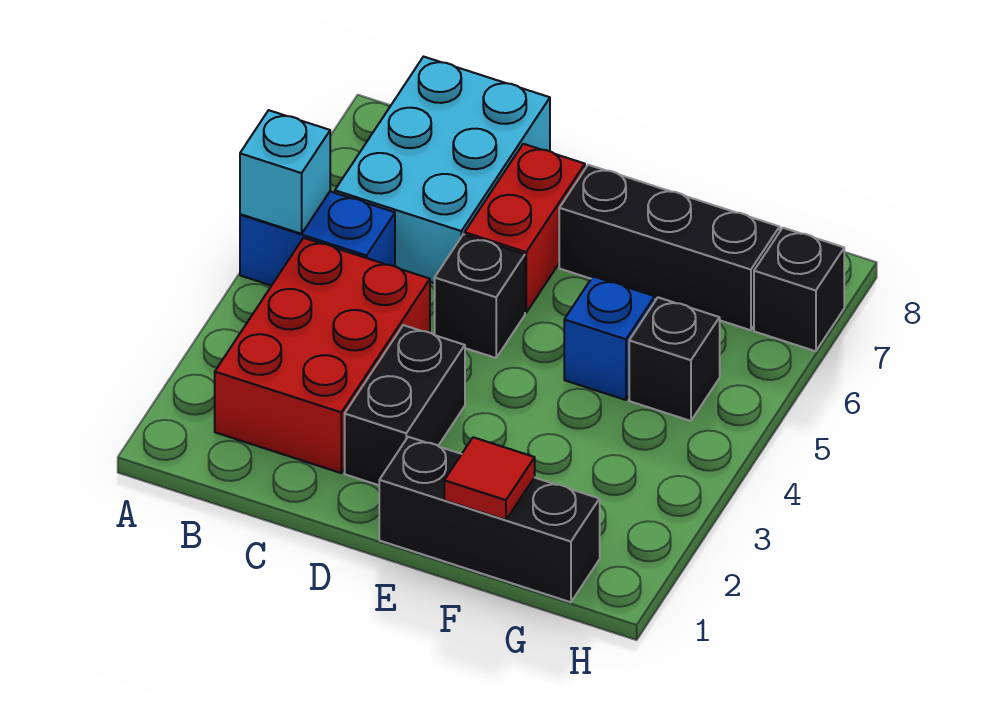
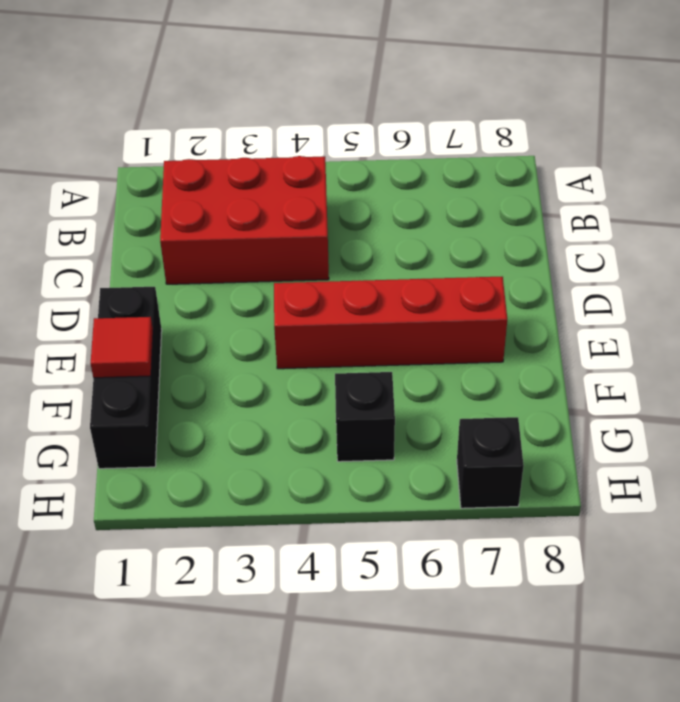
red brick E4:E7 level 1 -> black brick E7:G7 level 1
none -> blue brick A5:B5 level 1
none -> cyan brick B6:C8 level 1
none -> black brick D2:D3 level 1

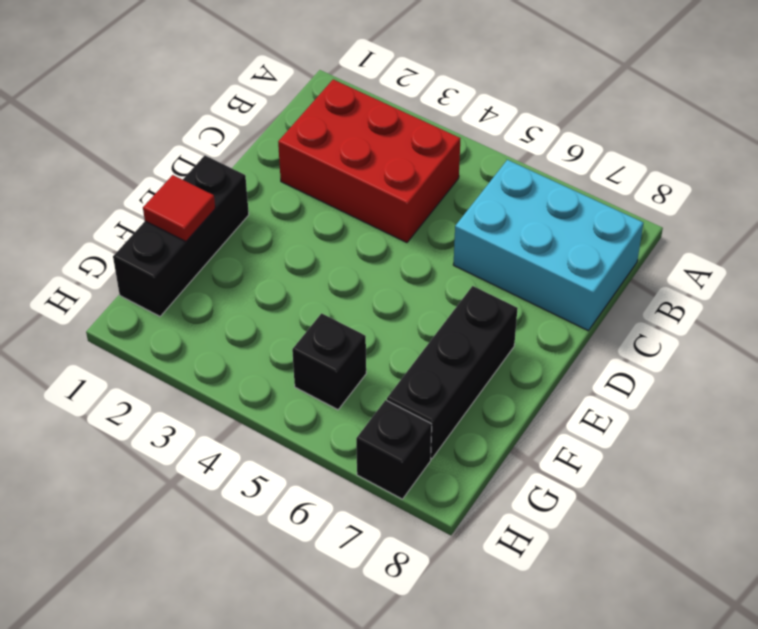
none -> blue brick A5:B5 level 1
none -> black brick D2:D3 level 1
none -> black brick D5 level 1

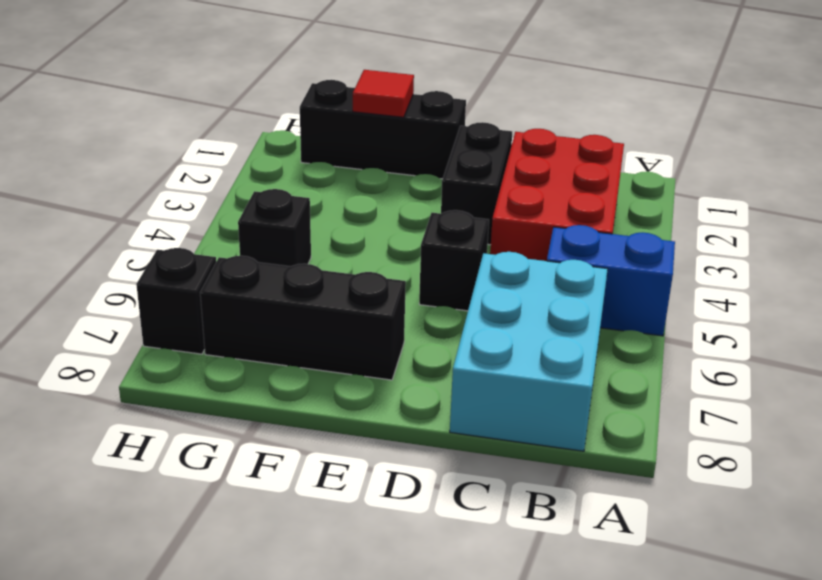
none -> red brick D6:D7 level 1
none -> blue brick F5 level 1
none -> cyan brick A5 level 2

